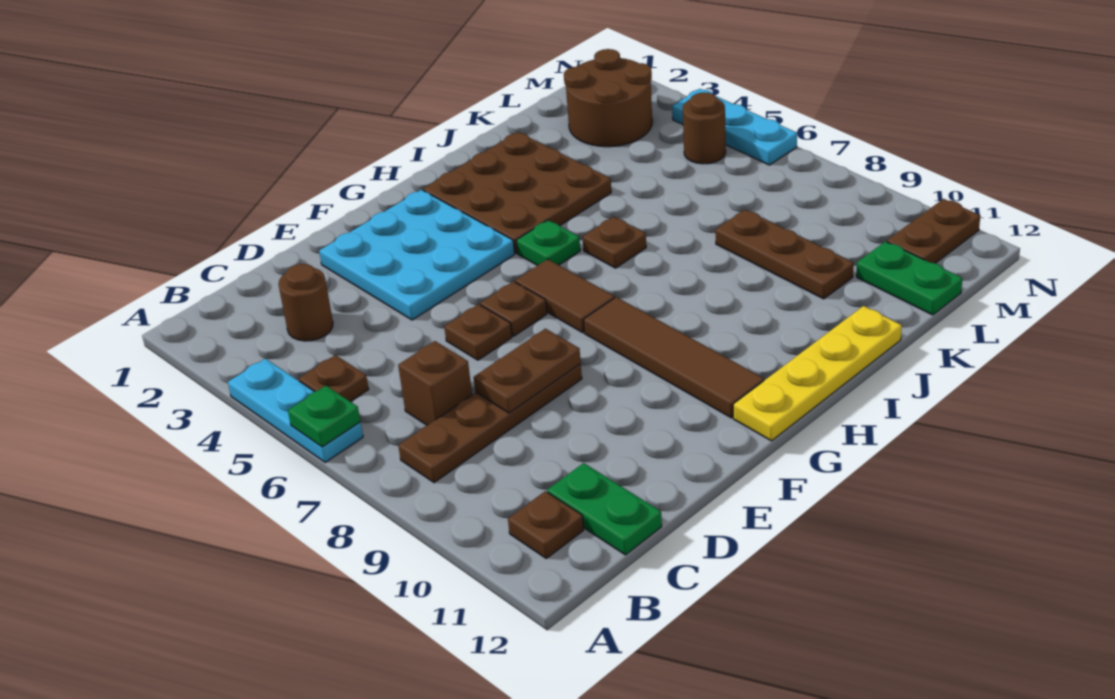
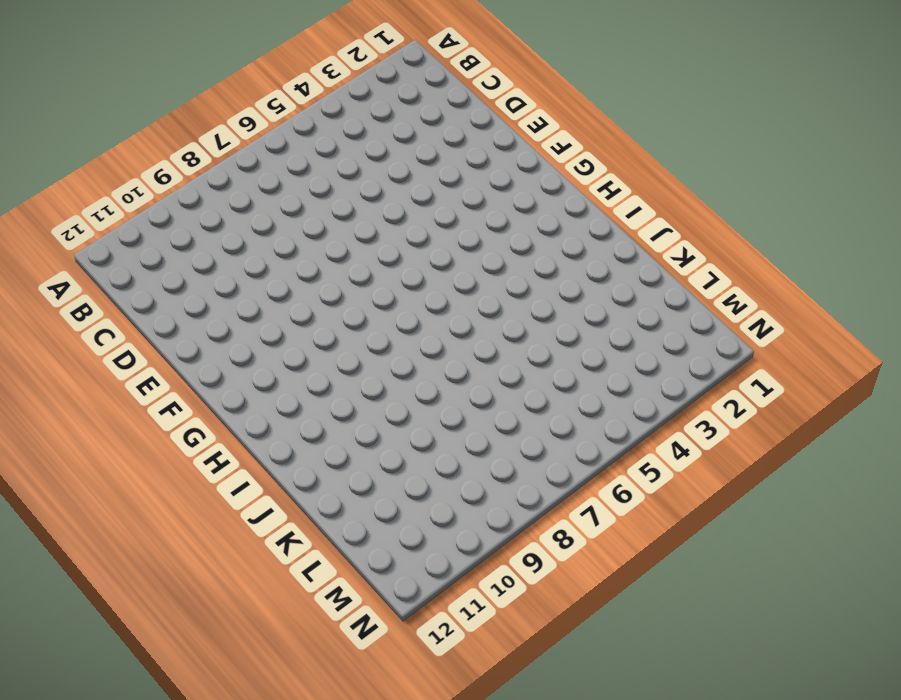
none -> cyan plate A4:A6 level 1
none -> brown plate B5 level 1
none -> brown plate B8:E8 level 1

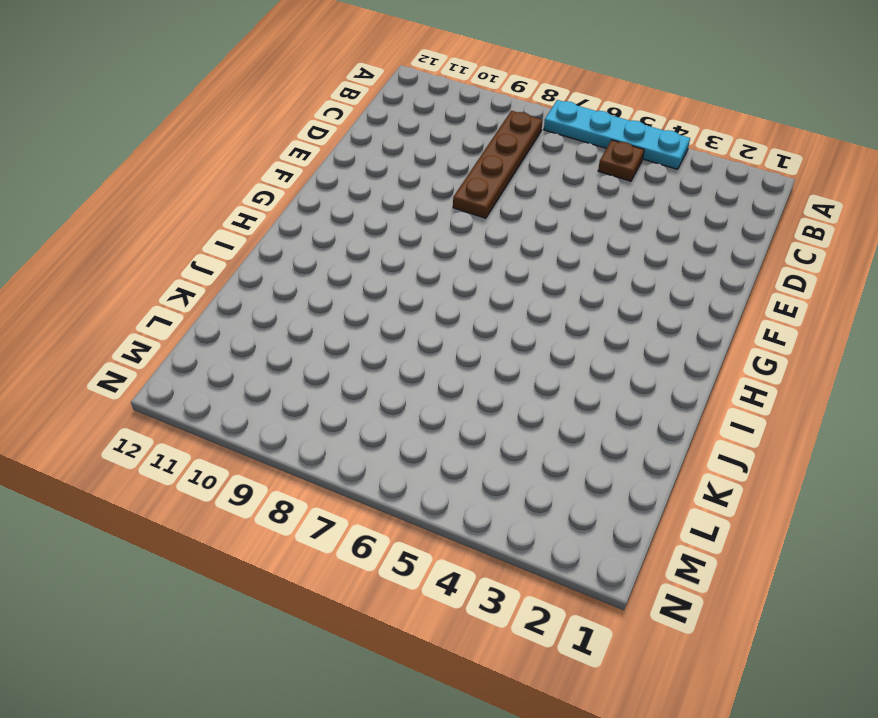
cyan plate A4:A7 level 1 -> cyan plate A4:A6 level 1
none -> brown plate B11 level 1
none -> brown round brick C3 level 1
none -> brown brick C7 level 1

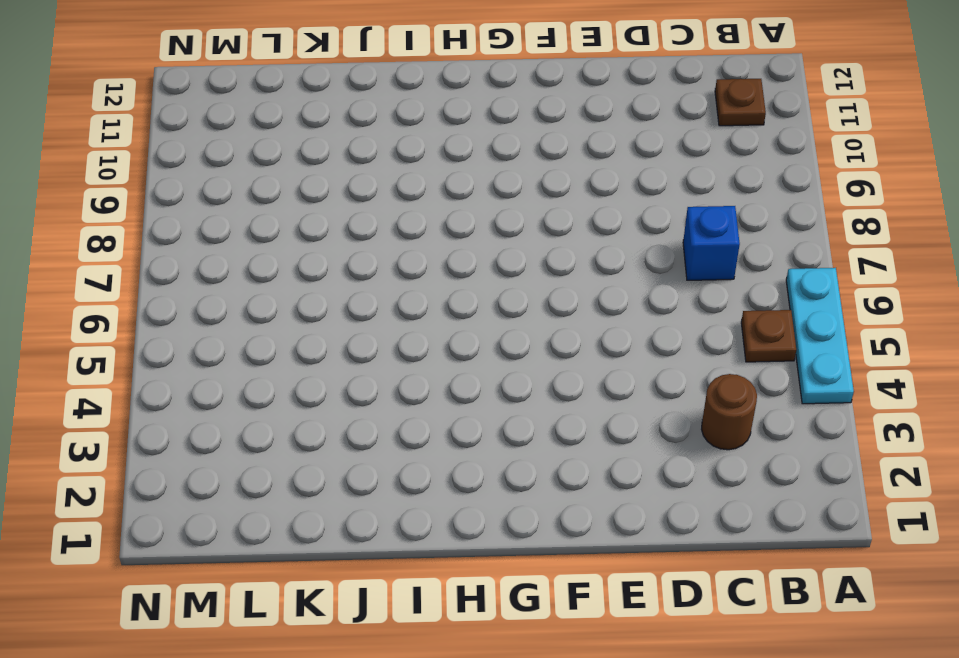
blue brick C7 level 1 -> brown brick C7 level 1
none -> brown plate B8:E8 level 1
none -> green plate C11:C12 level 1
none -> cyan plate E2:G4 level 1

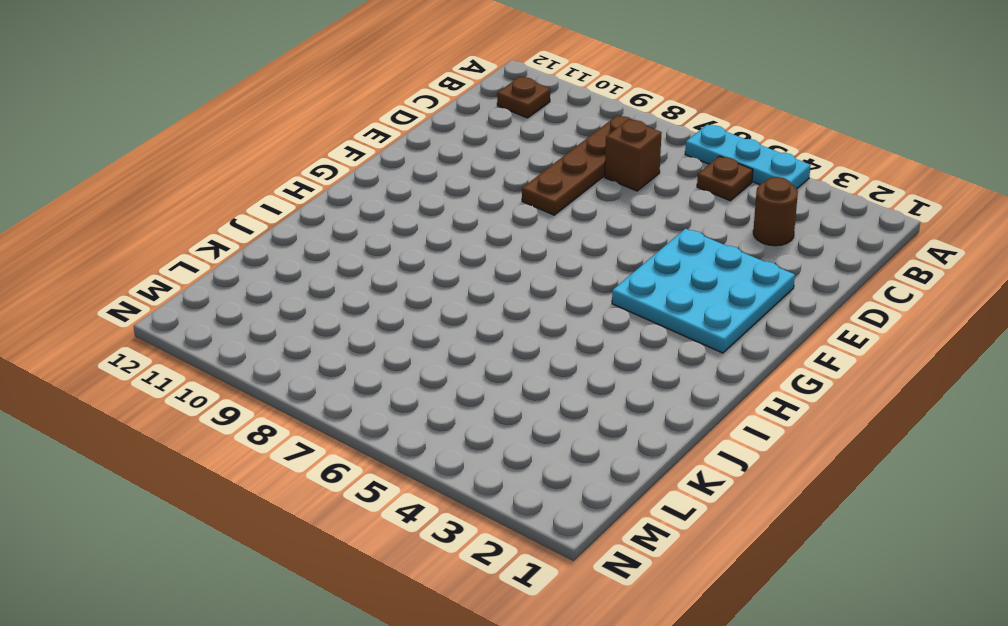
none -> green plate C11:C12 level 1
none -> brown plate E6 level 1
none -> brown plate F6 level 1

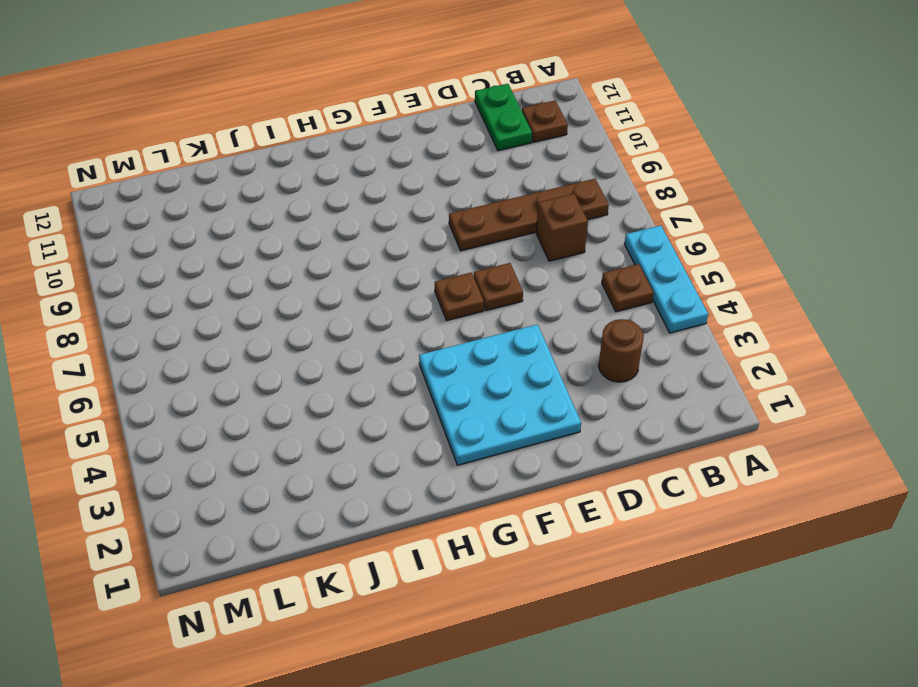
none -> brown tile G6:G7 level 1
none -> brown tile G8:G11 level 1
none -> yellow plate G12:J12 level 1

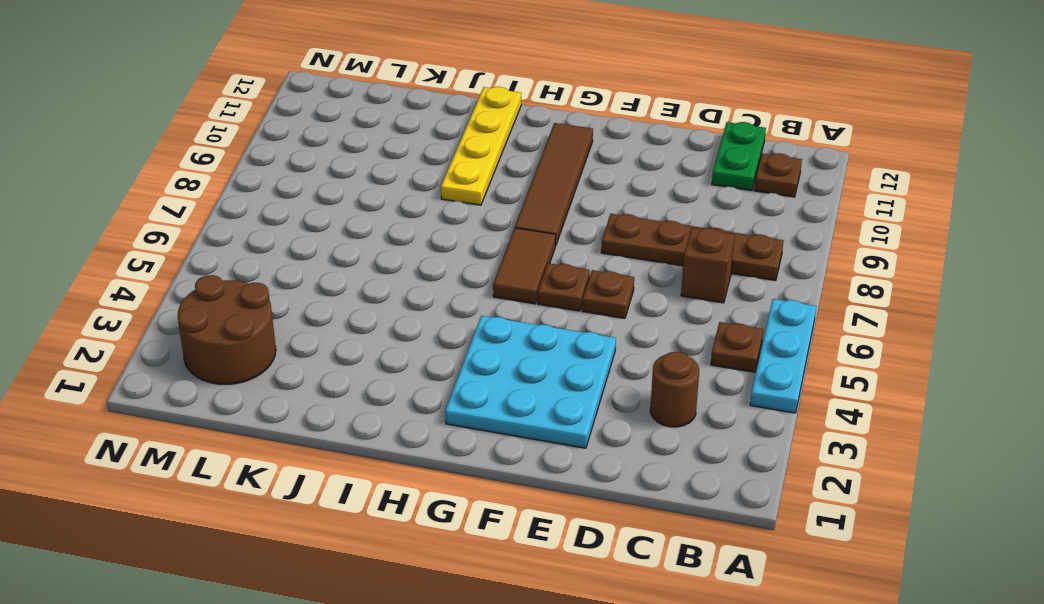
yellow plate I9:I12 level 1 -> yellow plate G12:J12 level 1
none -> brown plate H2:J4 level 1
none -> green plate H5 level 1
none -> brown plate I6 level 1

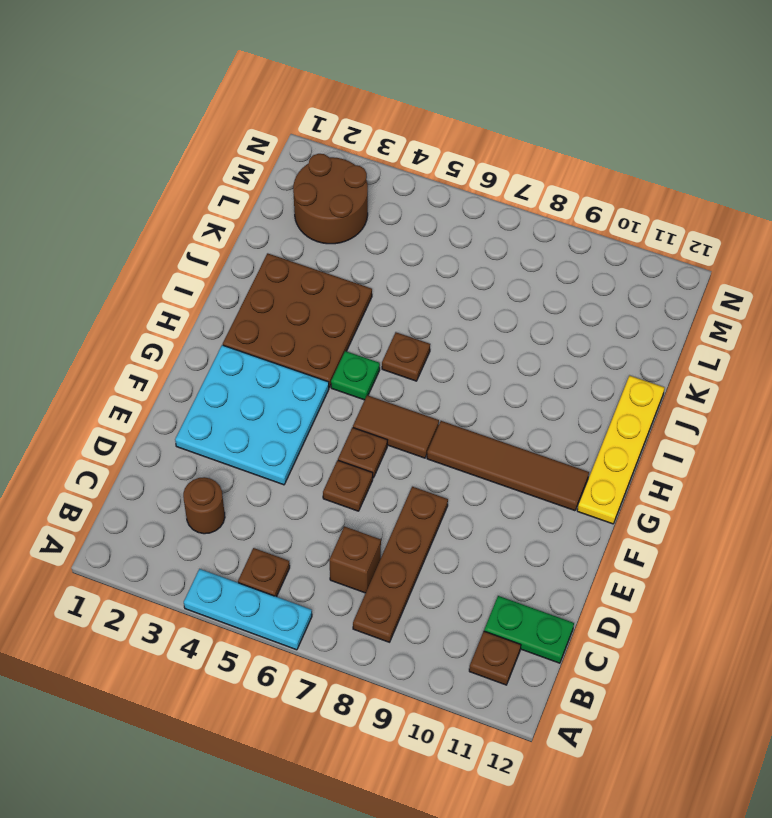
none -> brown plate K8:K10 level 1
none -> green plate L11:L12 level 1
none -> brown round brick M5 level 1

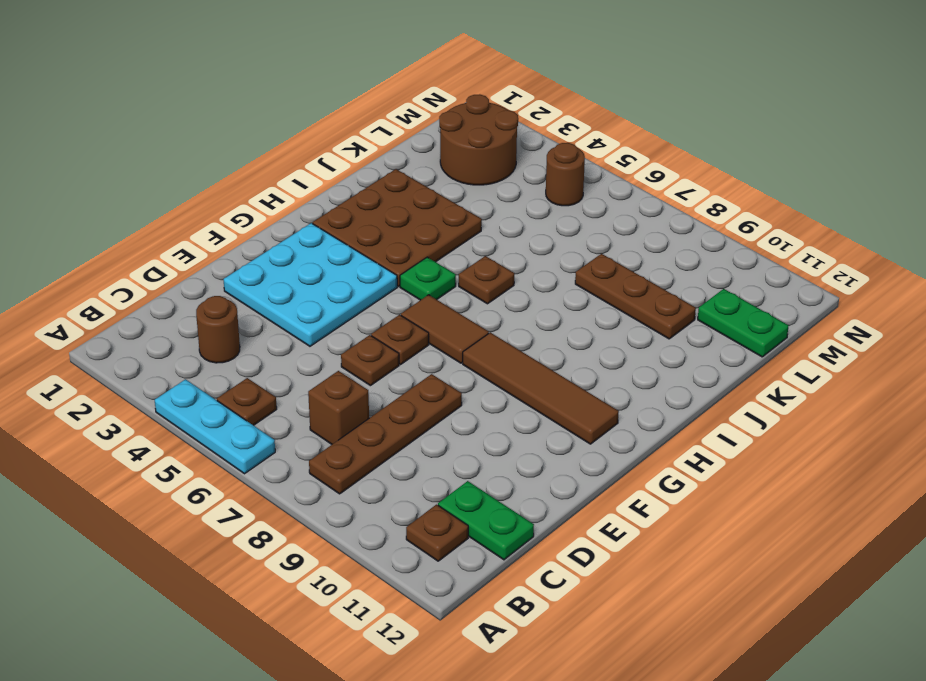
none -> yellow plate G12:J12 level 1
none -> brown plate M11:N11 level 1
none -> cyan plate N4:N6 level 1

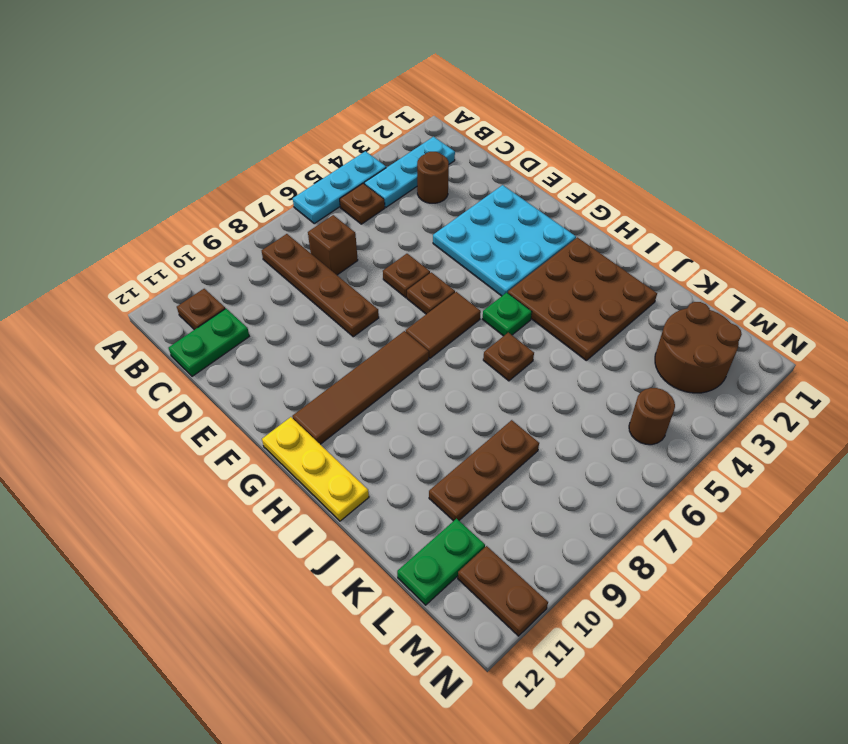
cyan plate B2:B4 level 1 -> cyan plate N4:N6 level 1
yellow plate G12:I12 level 1 -> yellow plate G12:J12 level 1
none -> green plate A6 level 2
none -> brown plate D8:E8 level 2

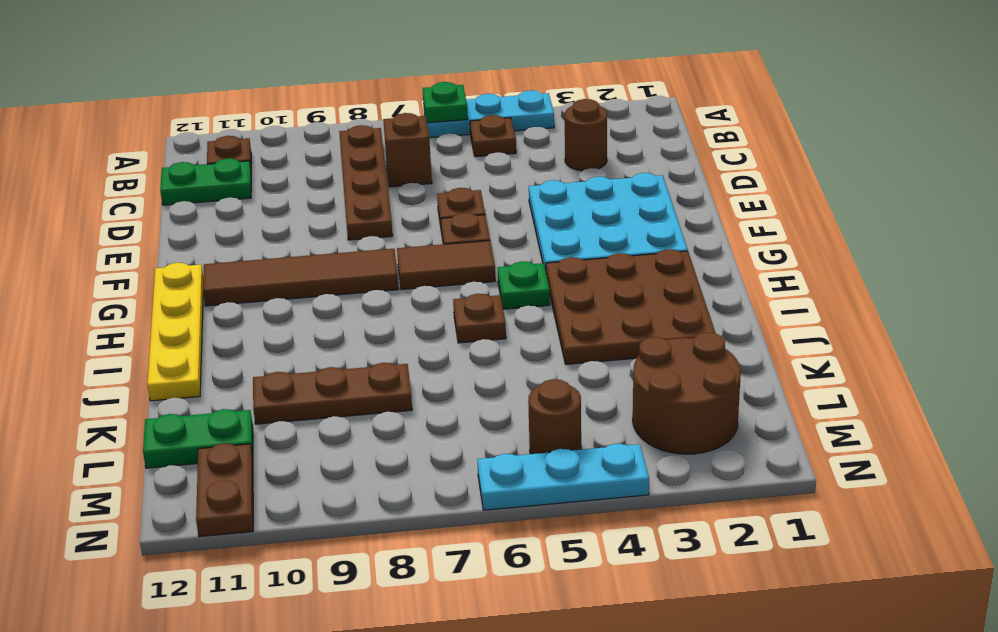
none -> brown plate D8:E8 level 2

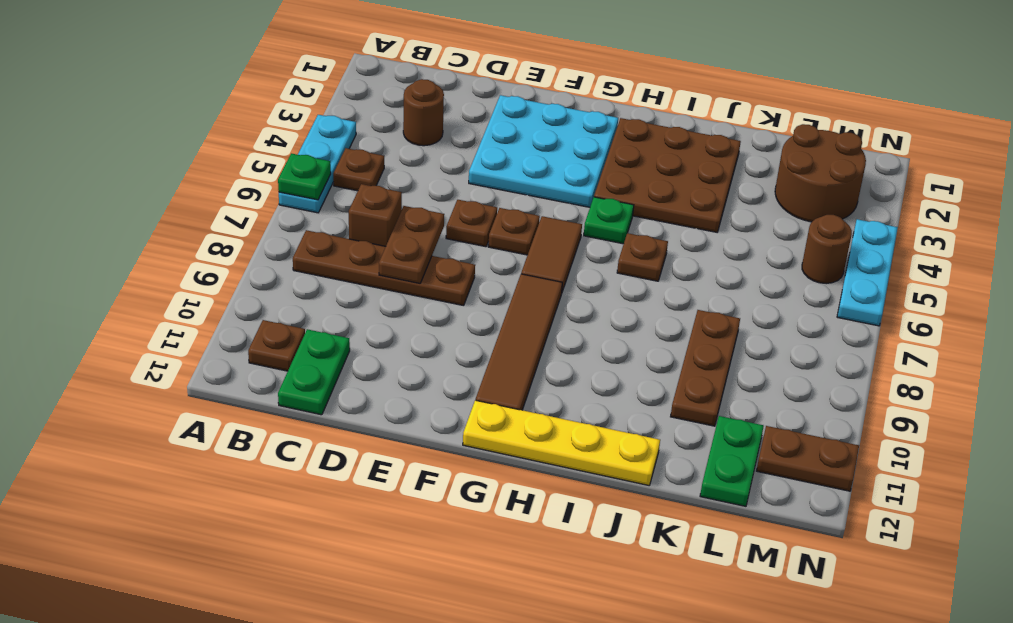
brown plate D7:D8 level 2 -> brown plate D8:E8 level 2

